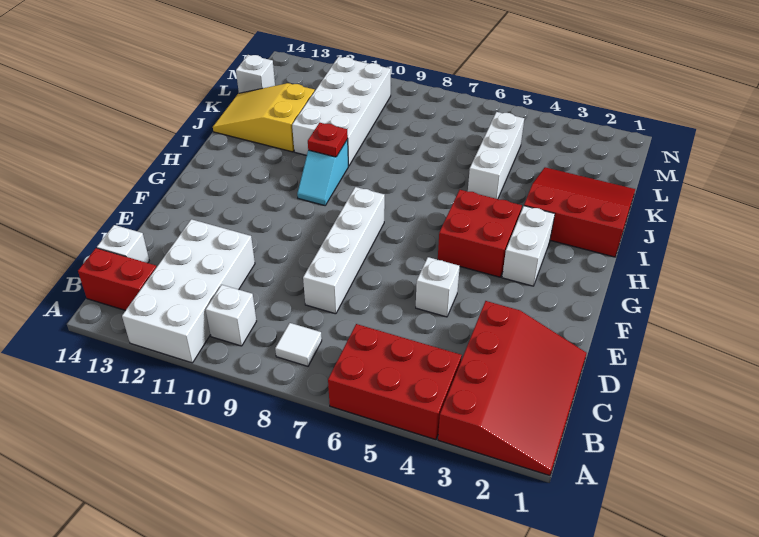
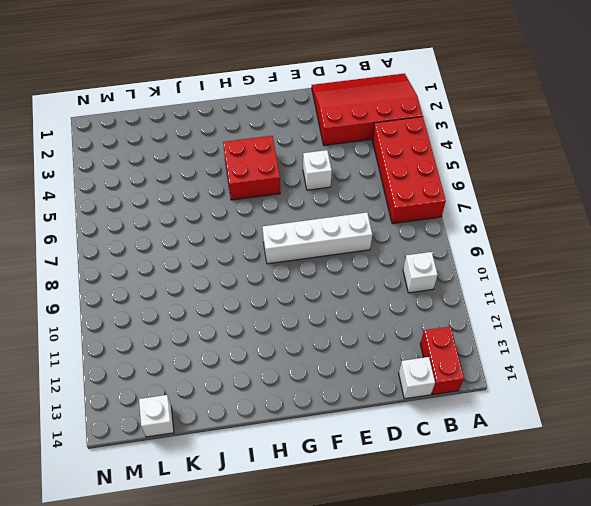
red brick A4:B7 level 1 -> red brick A4:B6 level 1
none -> white brick A11:D12 level 1
none -> white tile B8 level 1
none -> white brick G3:H3 level 1

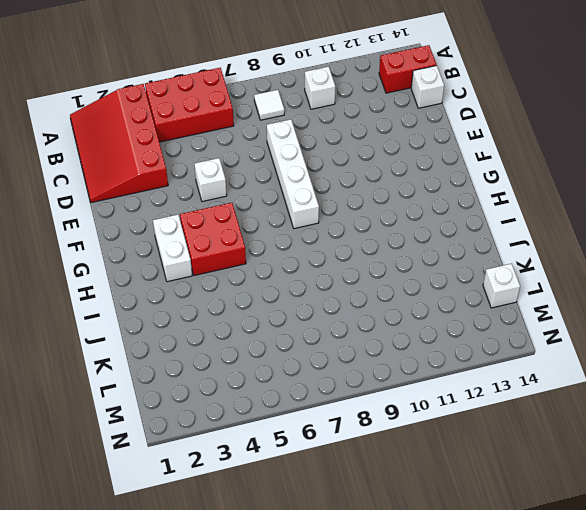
none -> white brick A11:D12 level 1
none -> cyan slope H10:I10 level 1 top I
none -> red slope I1:K3 level 1 top I

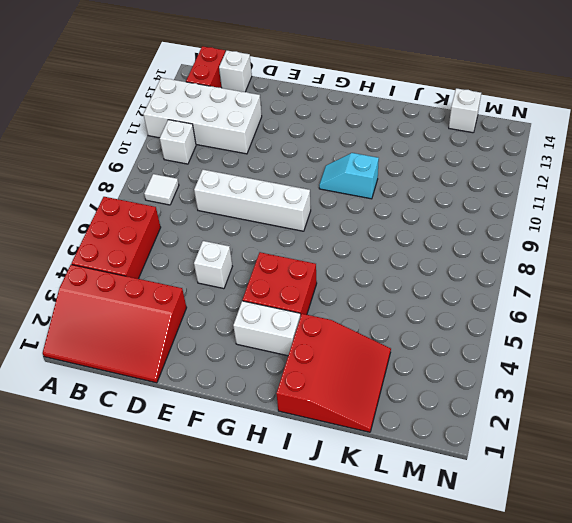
none -> white brick J5:L5 level 1
none -> white brick J10:M11 level 1
none -> yellow slope J12:K14 level 1 top 12

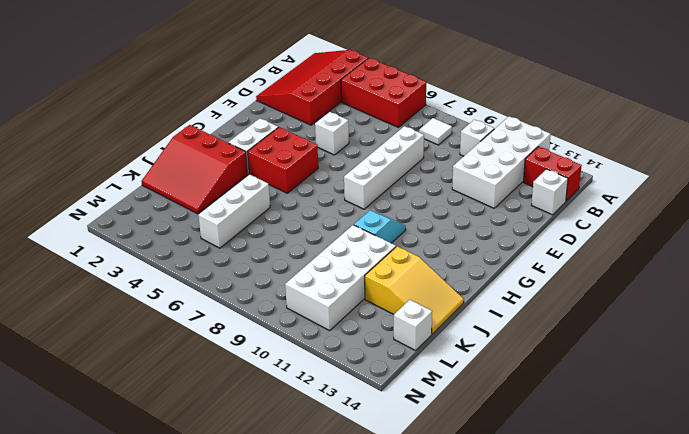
none -> red plate I10 level 2

